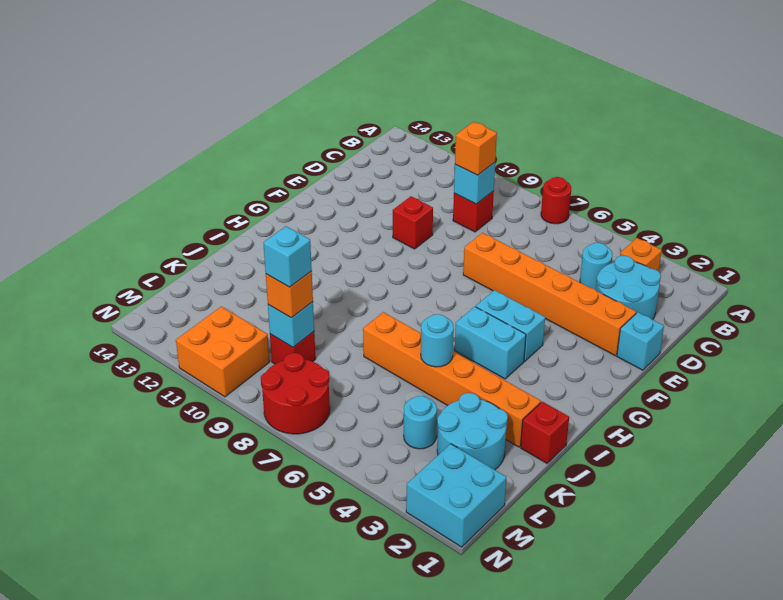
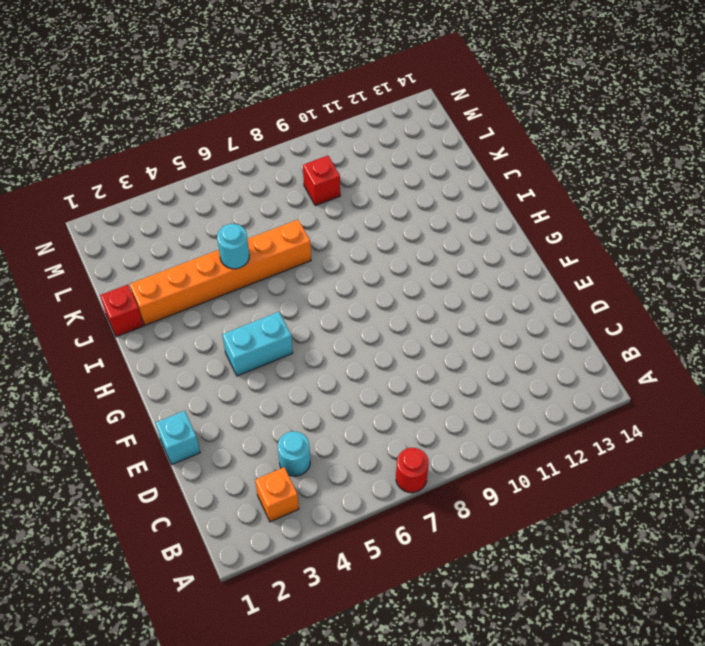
none -> cyan round brick C2:D3 level 1
none -> red brick C9 level 1
none -> orange brick E2:E7 level 1

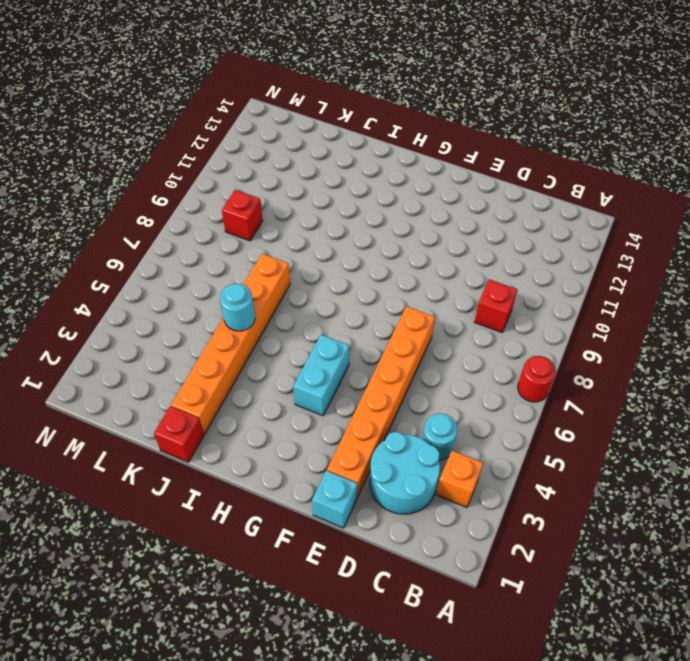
none -> red brick E10 level 1
none -> cyan brick H4:H5 level 1
none -> cyan round brick K2:L3 level 1

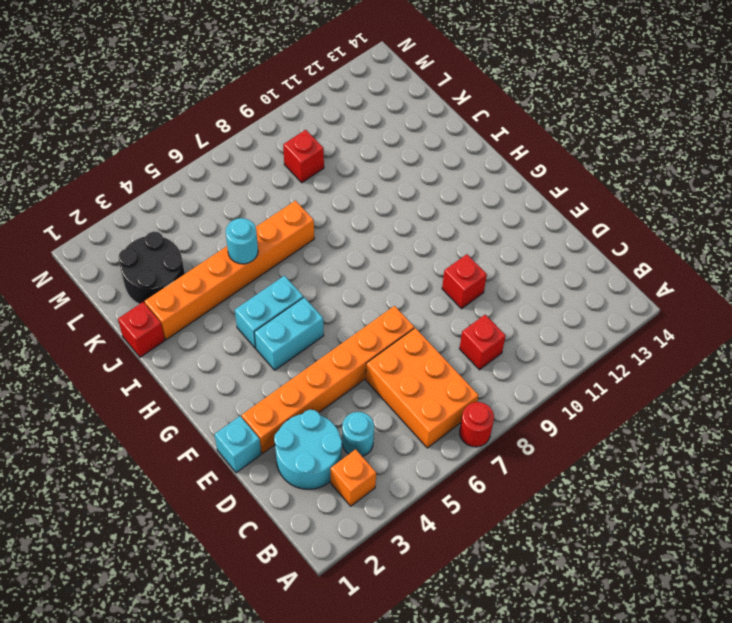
orange brick B6:D7 level 1 -> none
black round brick K2:L3 level 1 -> cyan round brick K2:L3 level 1
none -> cyan round brick L4 level 1
none -> cyan brick M1:N2 level 1
none -> red round brick M7:N8 level 1

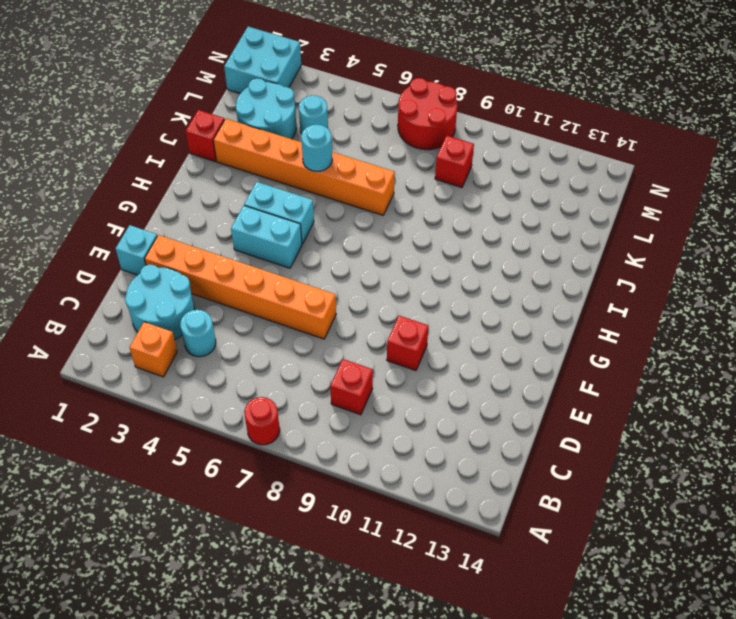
none -> orange brick M10:N11 level 1
none -> cyan brick C9 level 2
none -> cyan brick L9 level 2

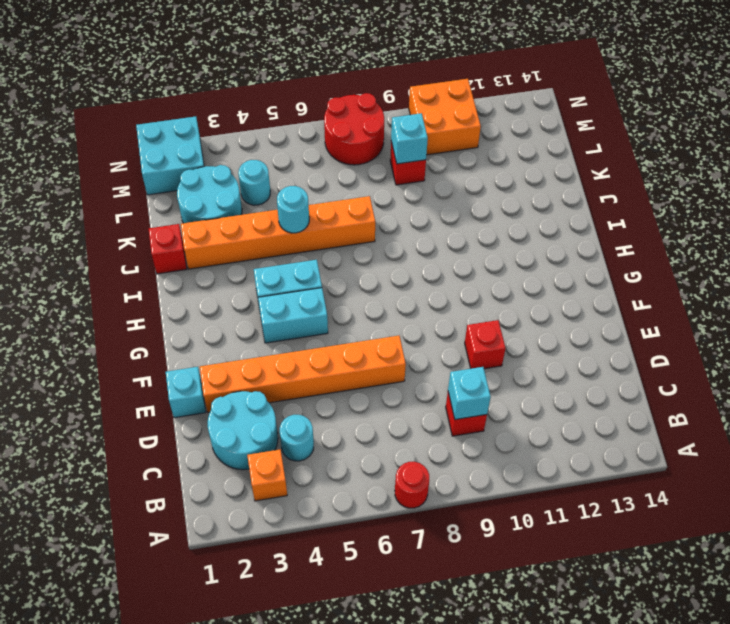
none -> orange brick C9 level 3
none -> orange brick L9 level 3
none -> cyan brick L9 level 4

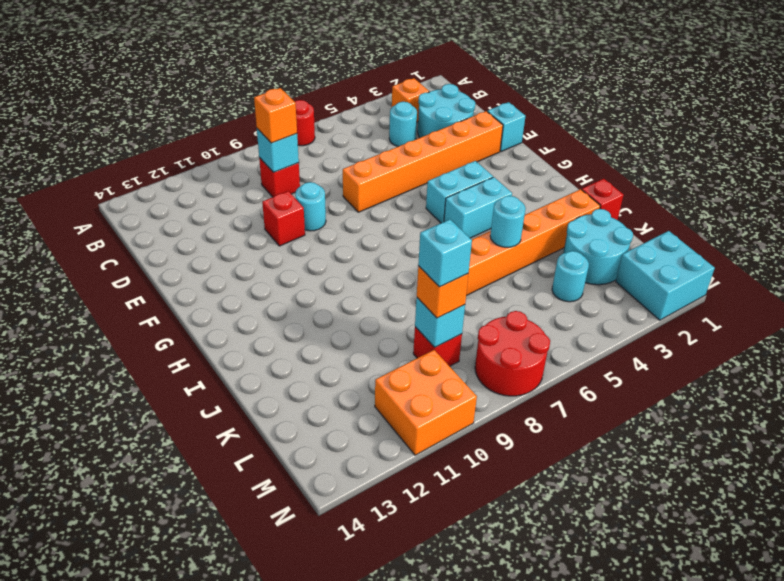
cyan round brick E9 level 1 -> none

